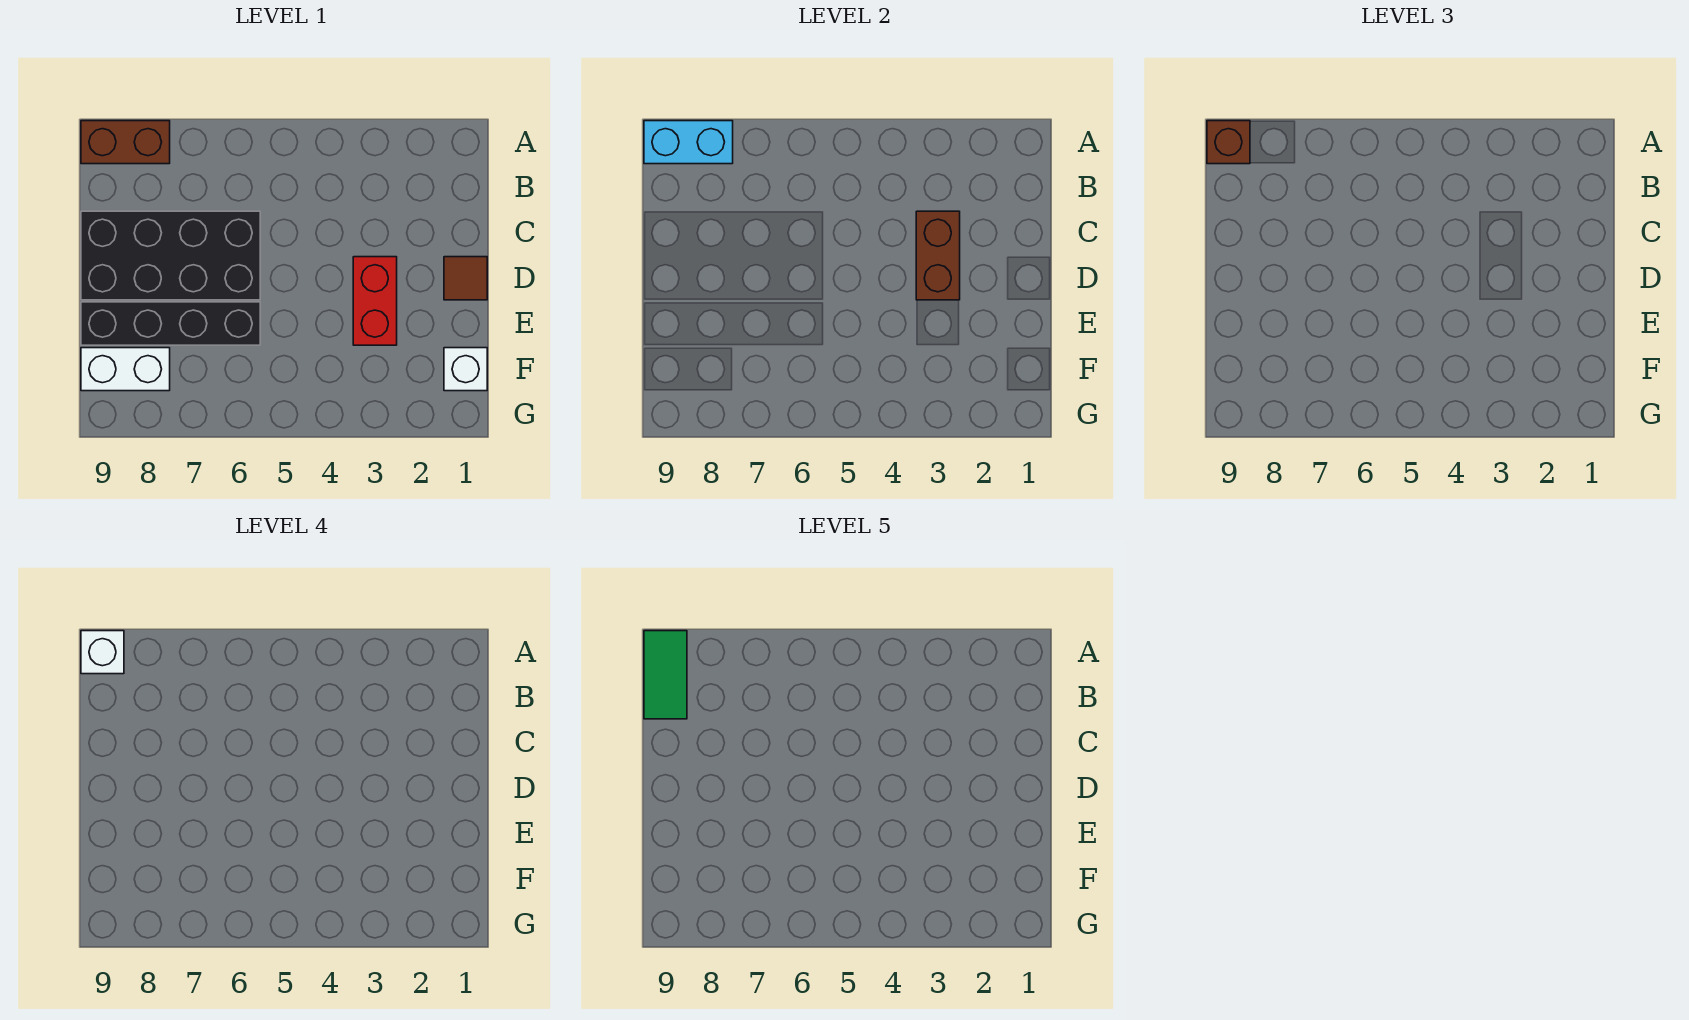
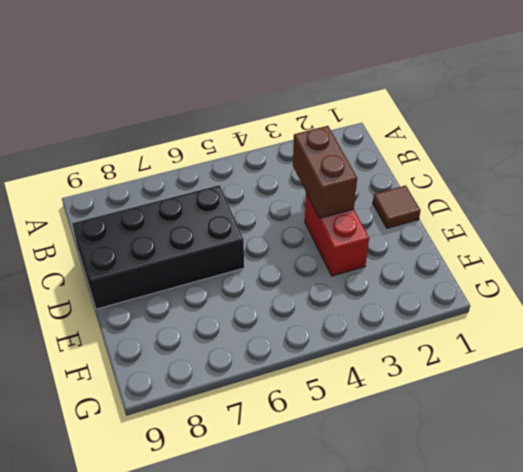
none -> brown brick A8:A9 level 1
none -> black brick E6:E9 level 1
none -> white brick F1 level 1

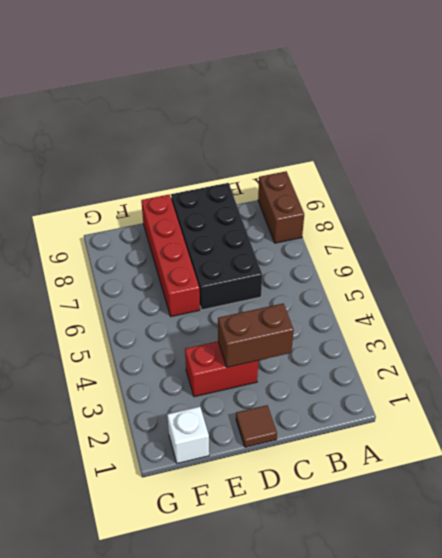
red brick E6:E9 level 1 -> black brick E6:E9 level 1
none -> white brick F8:F9 level 1
none -> cyan brick A8:A9 level 2
none -> brown brick A9 level 3

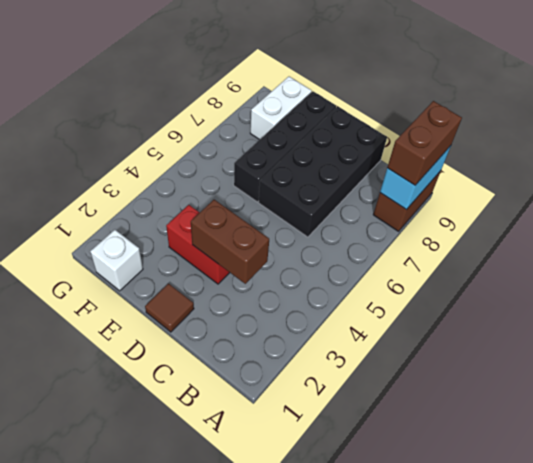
brown brick A8:A9 level 3 -> brown brick A9 level 3
none -> white brick A9 level 4
none -> green tile A9:B9 level 5

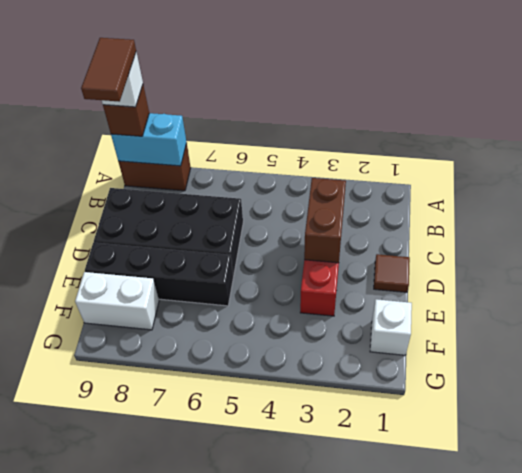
brown tile A9:B9 level 5 -> green tile A9:B9 level 5

